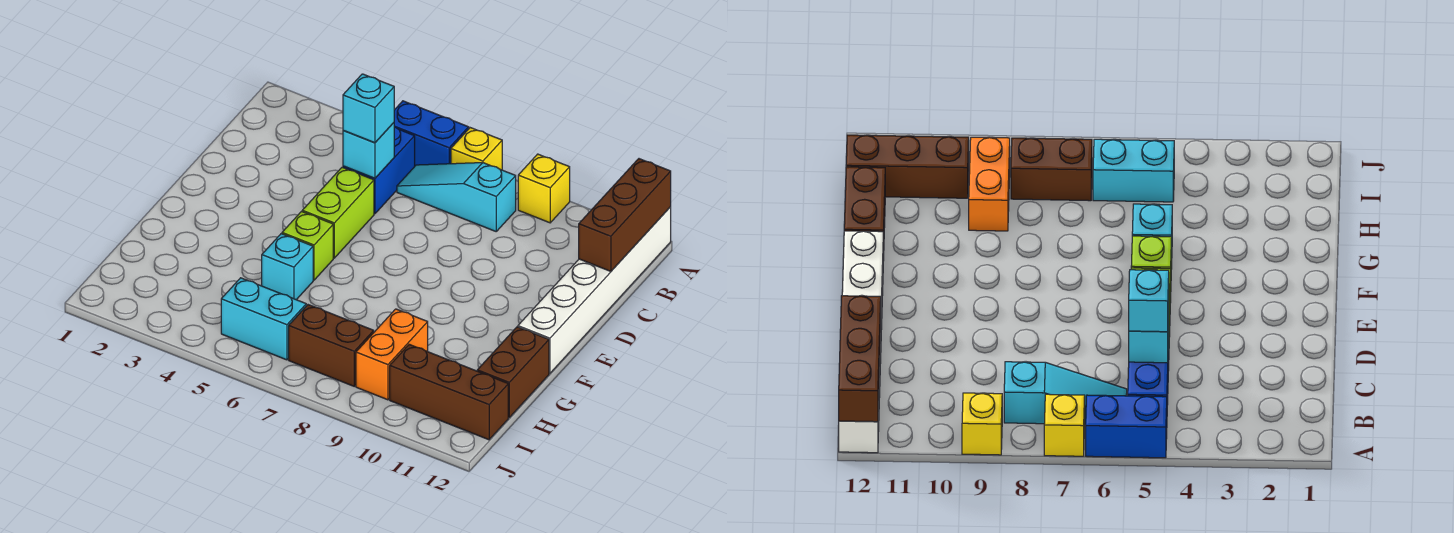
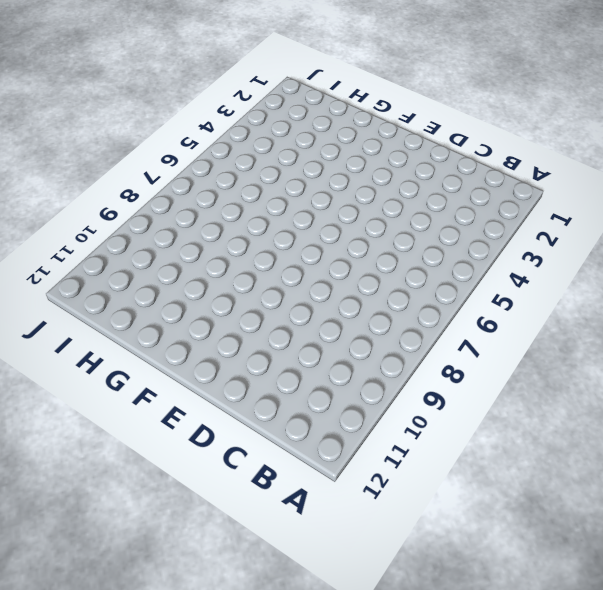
none -> blue brick A5:A6 level 1
none -> yellow brick A7 level 1
none -> yellow brick A9 level 1

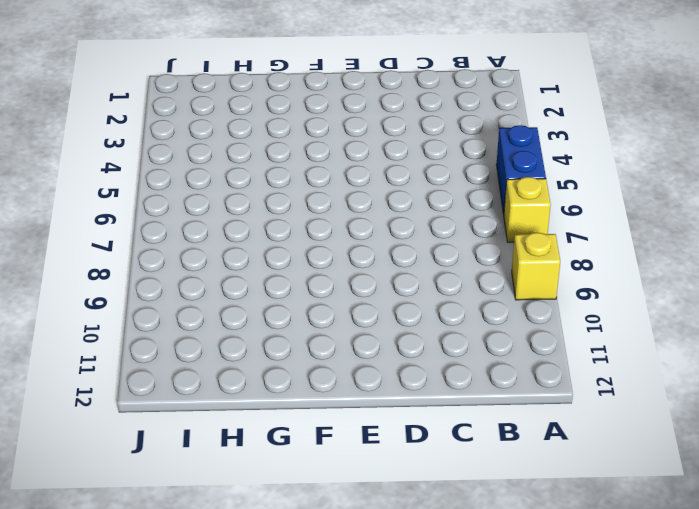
none -> white brick A12:F12 level 1
none -> blue brick B5:C5 level 1
none -> cyan slope B6:B8 level 1 top 8

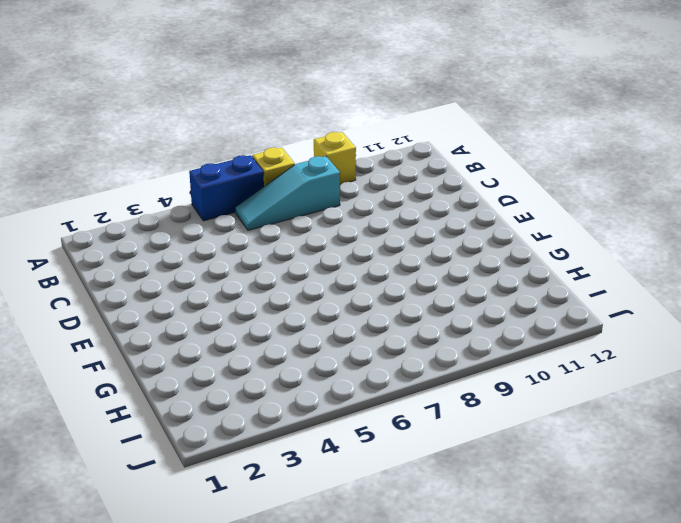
none -> white brick A12:F12 level 1
none -> blue brick B5:C5 level 1
none -> lime brick D5:E5 level 1

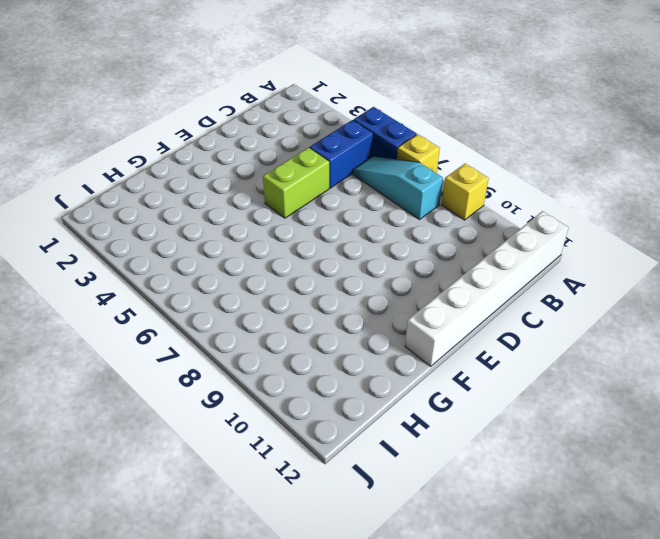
none -> lime brick F5 level 1
none -> cyan brick G5 level 1
none -> brown brick G12:H12 level 1

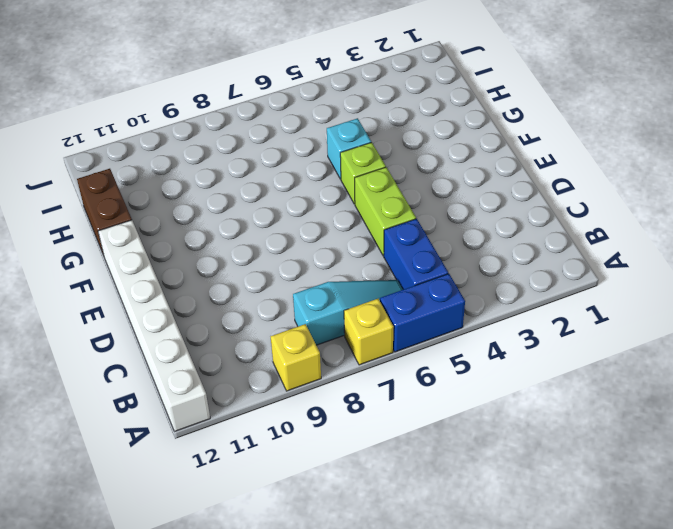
none -> orange brick H9:I9 level 1
none -> cyan brick I5:I6 level 1
none -> brown brick I7:I8 level 1

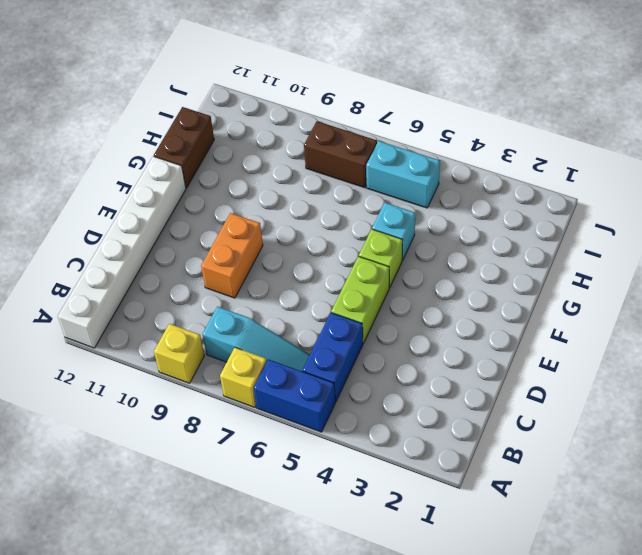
orange brick D9:E9 level 1 -> orange brick H9:I9 level 1
none -> brown brick I10:I12 level 1
none -> brown brick A12:C12 level 2
none -> cyan brick C5 level 2

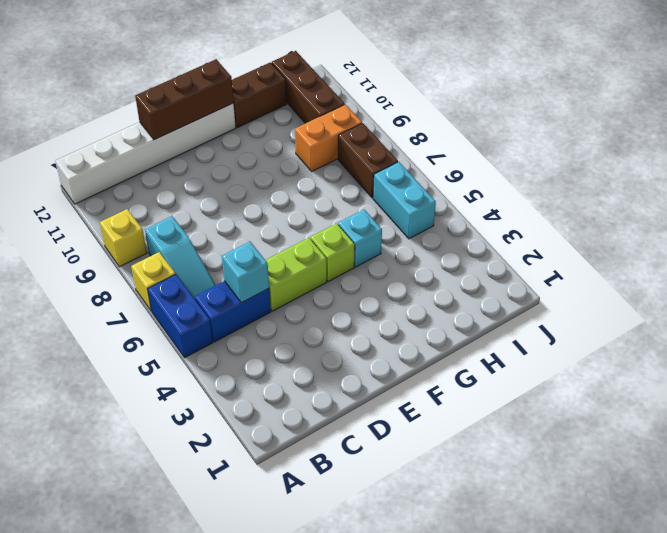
brown brick D12:F12 level 2 -> brown brick A12:C12 level 2
none -> cyan brick C5 level 3

